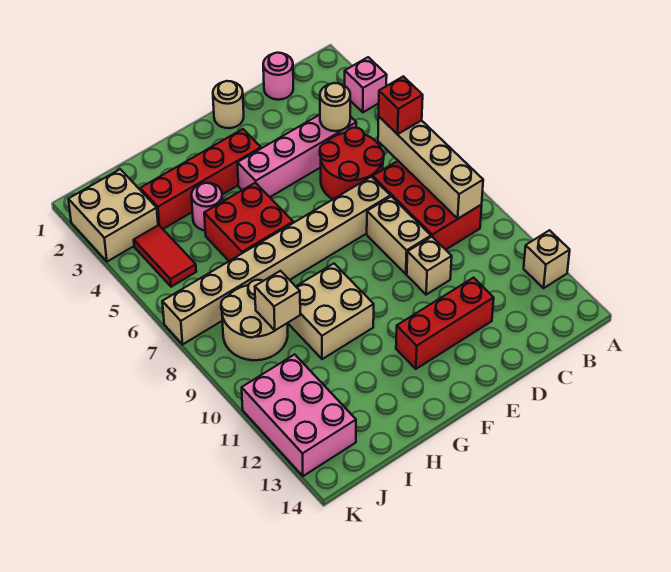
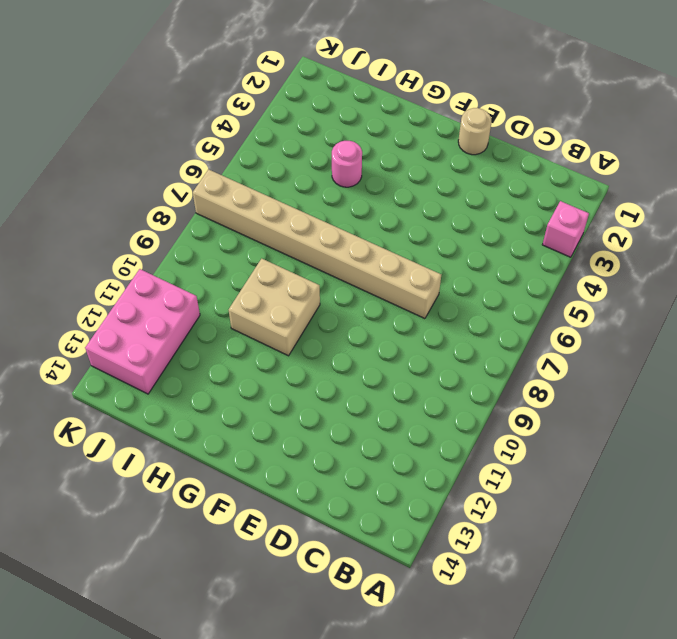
none -> tan brick A12 level 1
none -> red brick B7:C9 level 1
none -> pink round brick C1 level 1

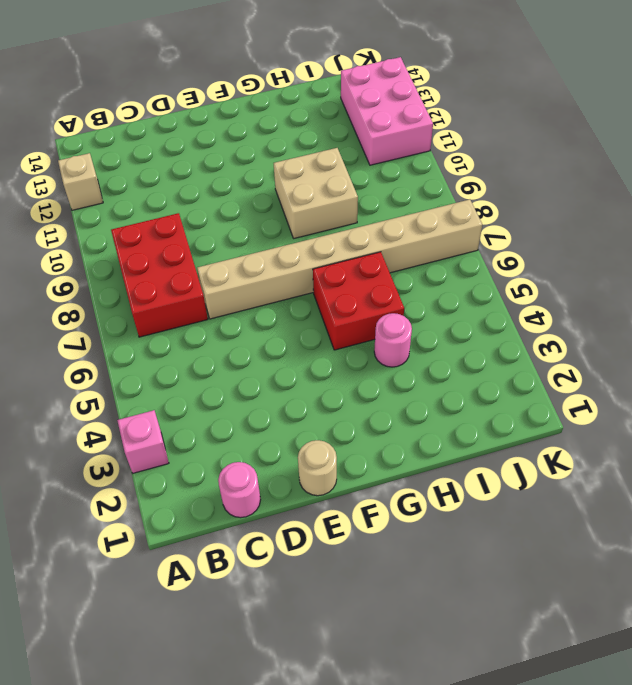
none -> pink brick C4:F4 level 1
none -> red round brick C5:D6 level 1
none -> tan brick D8:D9 level 1

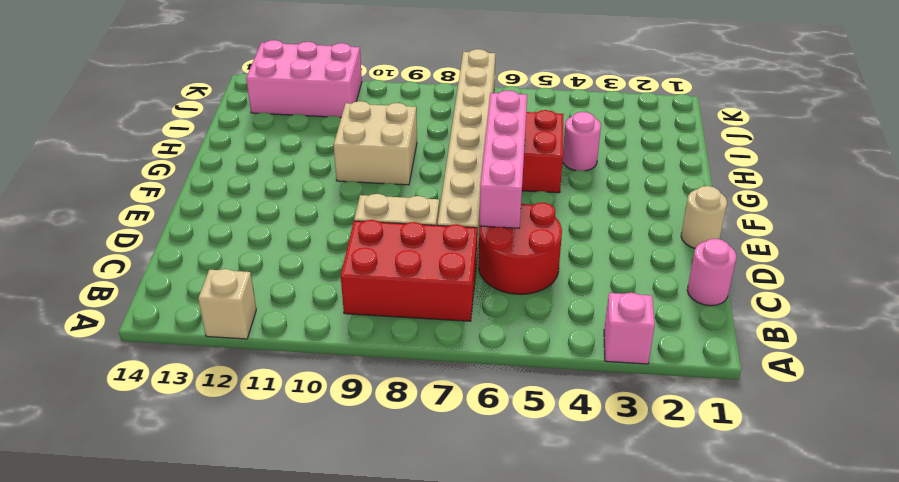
pink brick D6:G6 level 2 -> pink brick C4:F4 level 1
none -> tan brick D10 level 1
none -> red brick D12:F12 level 1
none -> red brick F3:I3 level 1

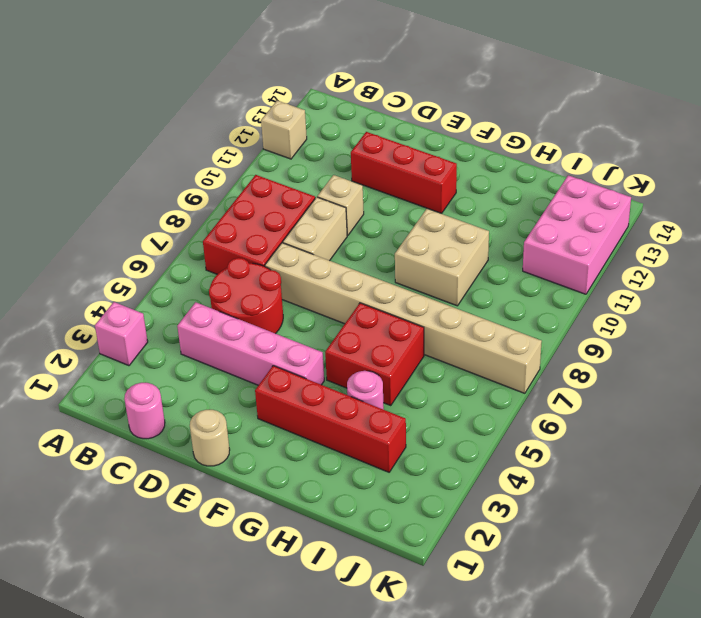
none -> tan round brick I8:J9 level 1
none -> tan brick J2:K3 level 1
none -> red tile J4:J5 level 1

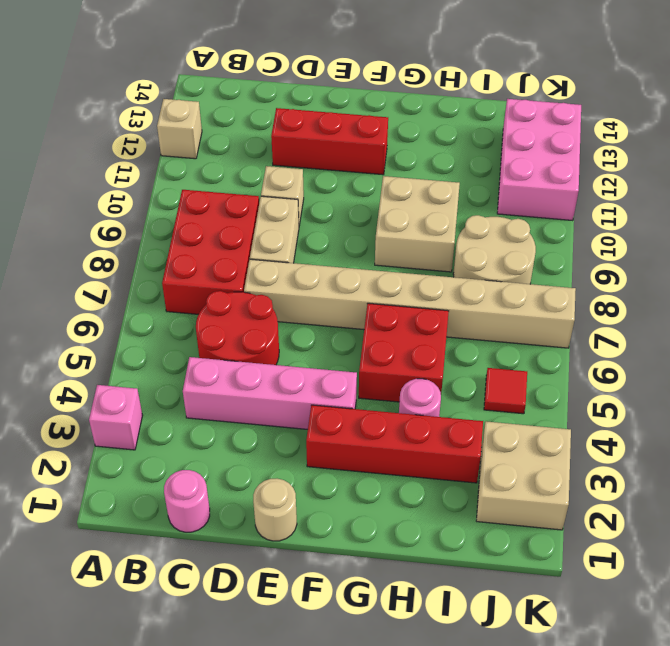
red tile J5 level 1 -> red tile J4:J5 level 1
none -> tan brick B6:B9 level 2
none -> tan round brick C4 level 2
none -> tan brick I9 level 2

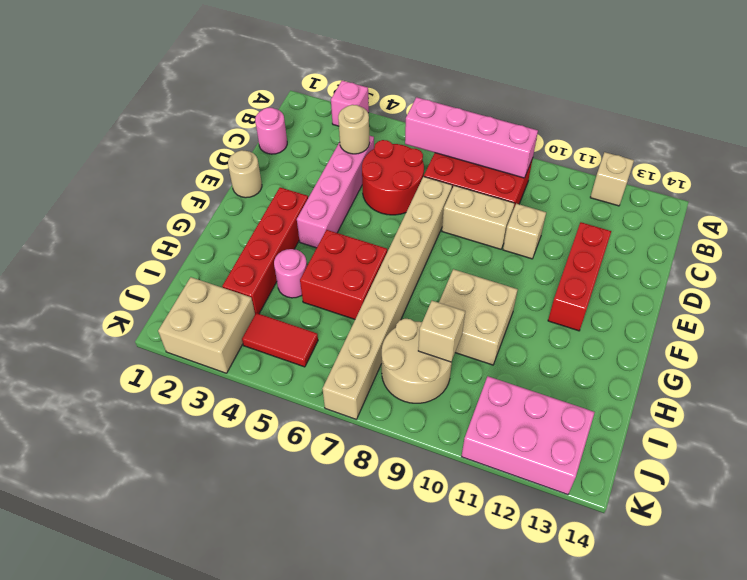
pink brick B6:B9 level 2 -> tan brick B6:B9 level 2
none -> red brick B6 level 3

